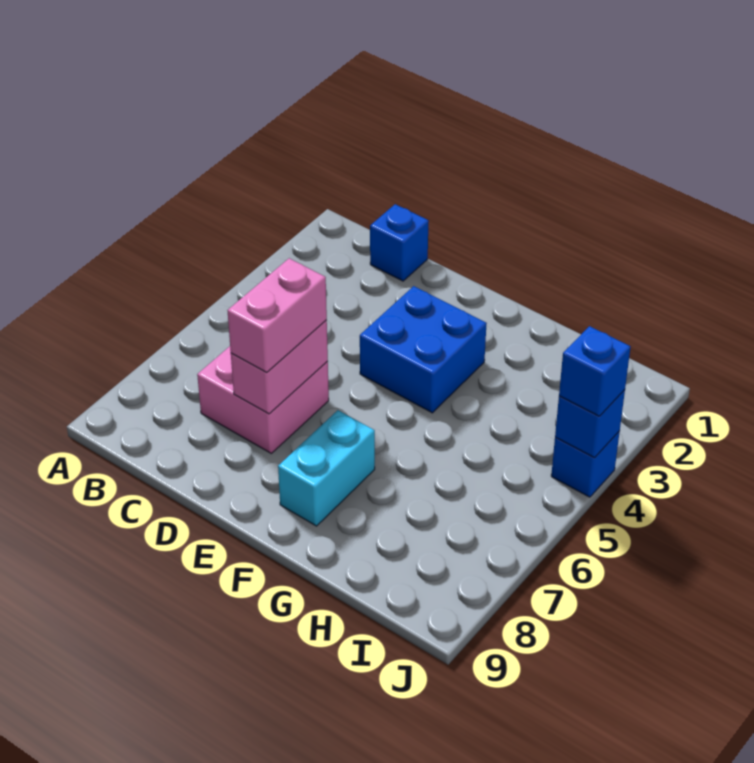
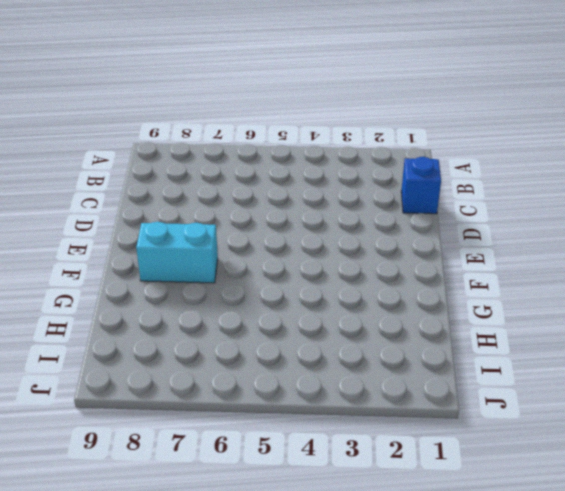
none -> pink brick C6:D7 level 1
none -> blue brick E3:F4 level 1

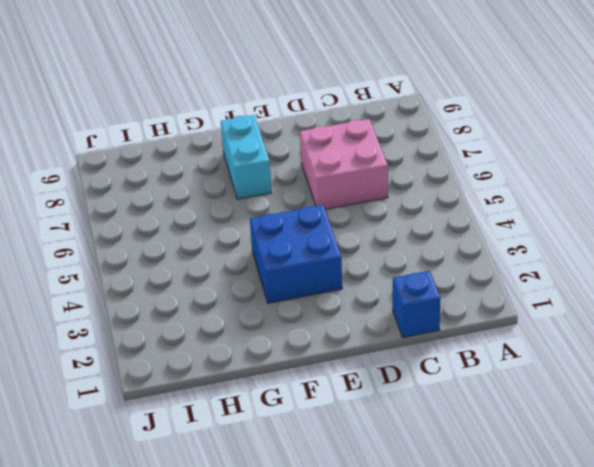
none -> blue brick J4 level 1
none -> pink brick D6:D7 level 2

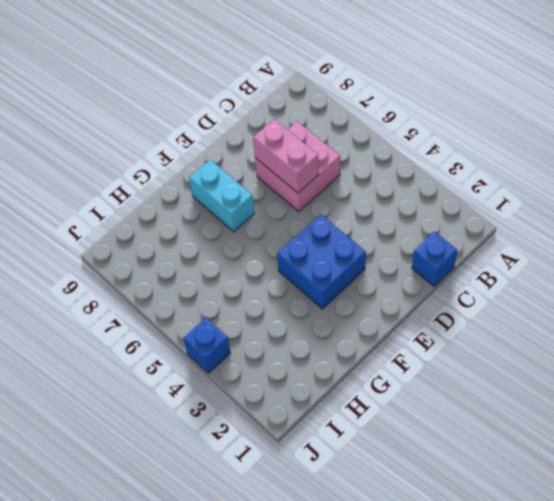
none -> blue brick J4 level 2
none -> pink brick D6:D7 level 3

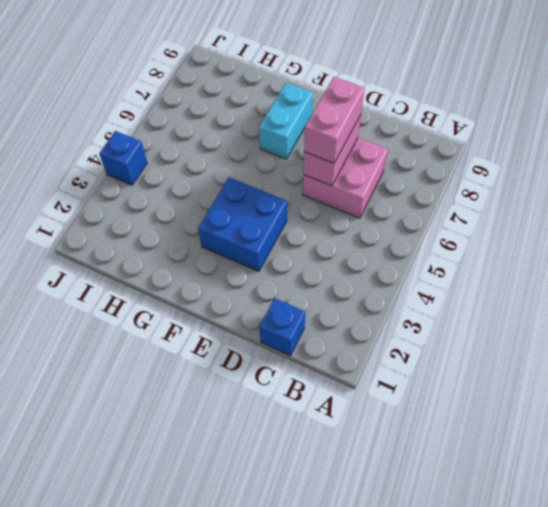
none -> blue brick J4 level 2
none -> blue brick J4 level 3

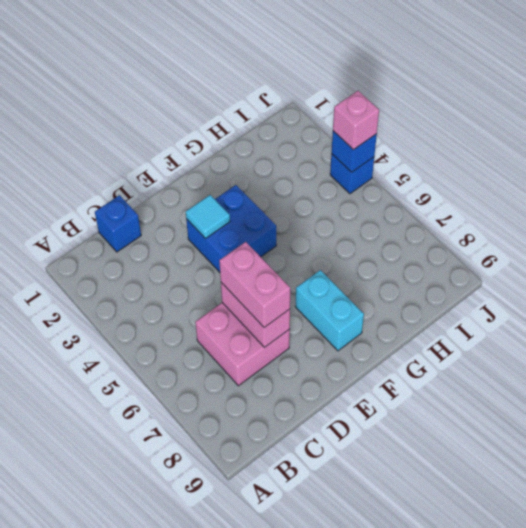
cyan tile E3 level 2 -> none
pink brick J4 level 3 -> blue brick J4 level 3

